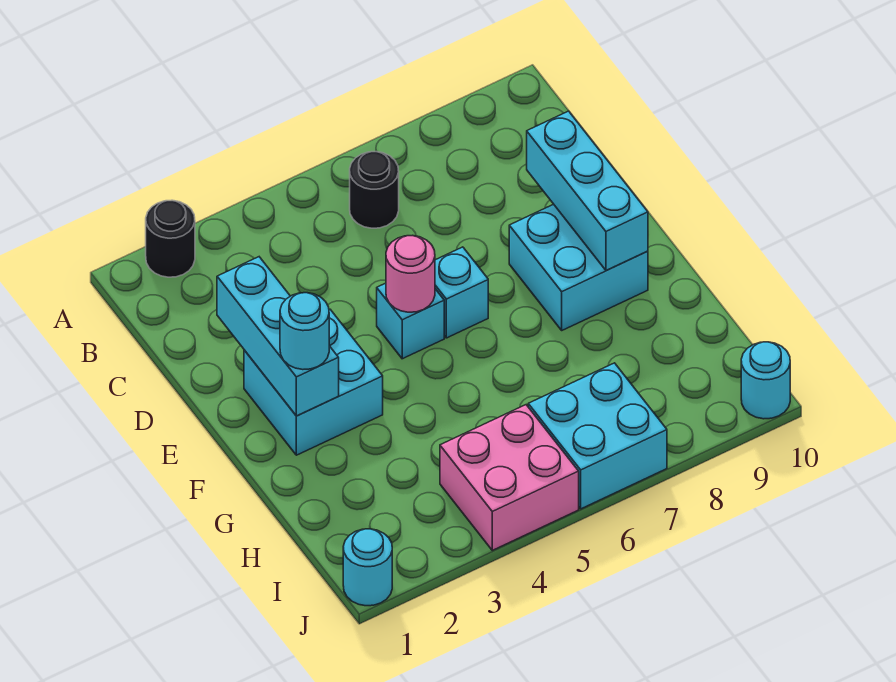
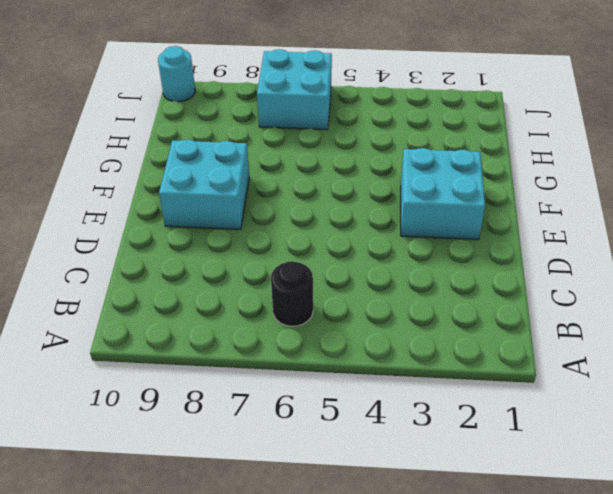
none -> black round brick A2 level 1
none -> cyan brick E5 level 1
none -> cyan brick E6 level 1

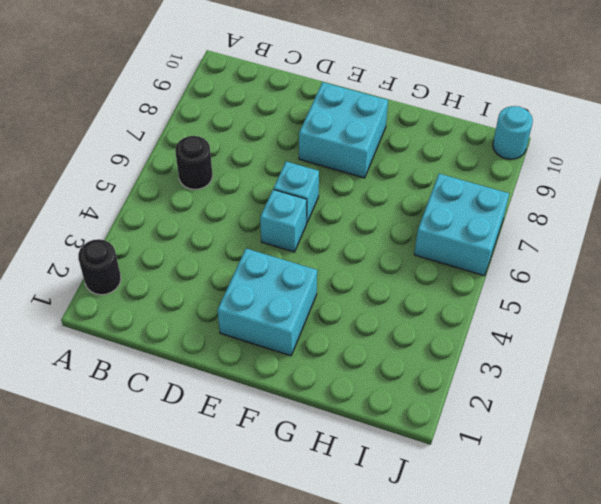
none -> pink brick I4:J5 level 1
none -> cyan round brick J1 level 1
none -> cyan brick D2:F2 level 2

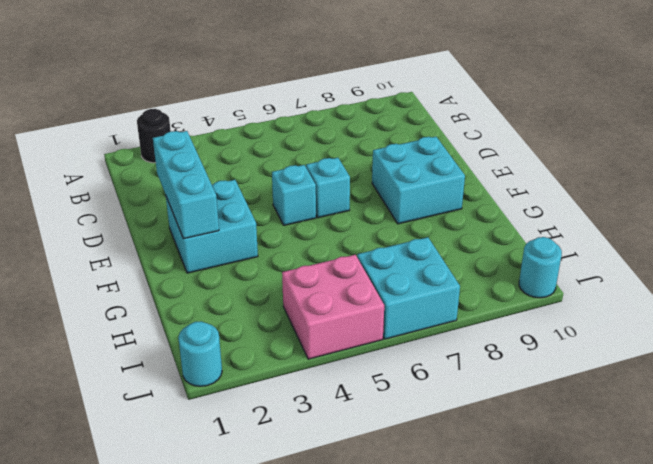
none -> black round brick B6 level 1
none -> cyan brick D9:F9 level 2
none -> pink round brick E5 level 2

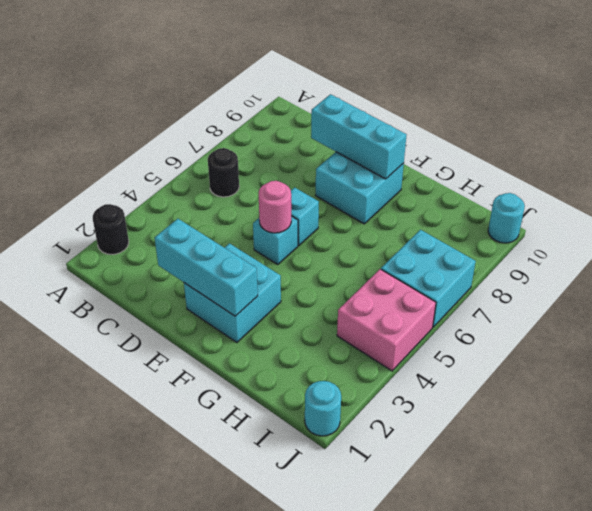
none -> cyan round brick F2 level 3

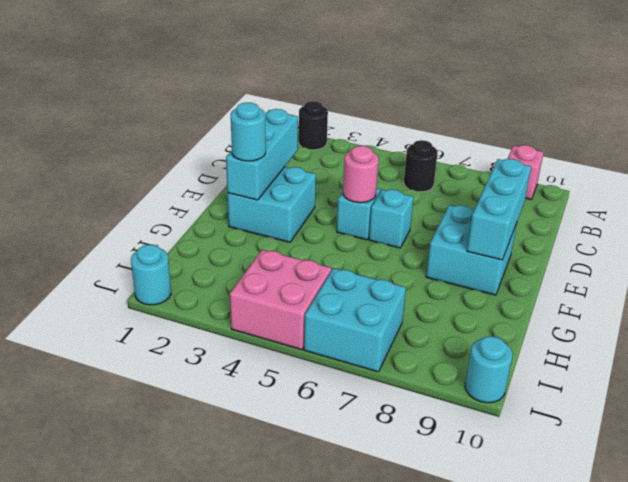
pink brick A9 level 1 -> none

